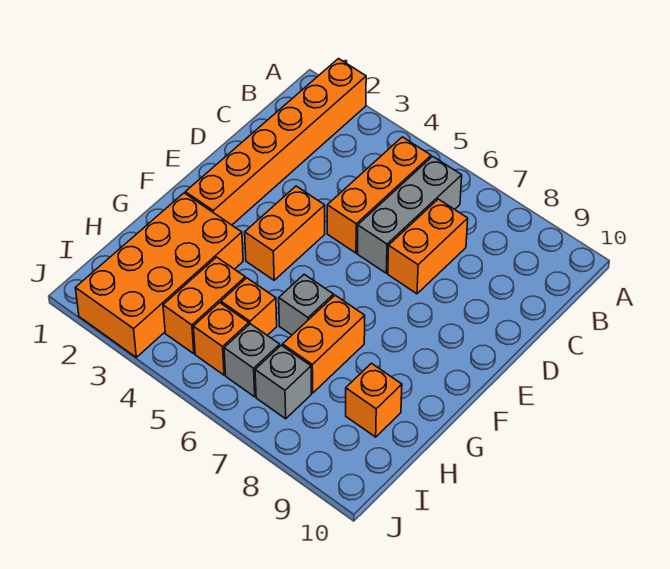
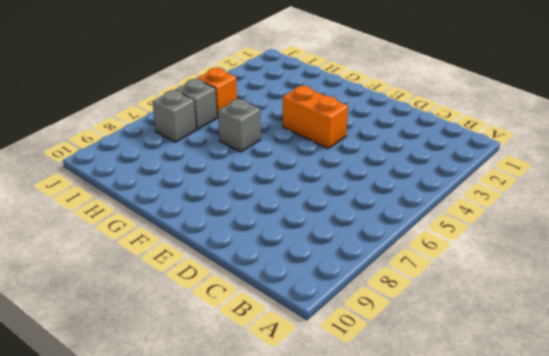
none -> orange brick A2:F2 level 1
none -> orange brick B5:D5 level 1
none -> grey brick B6:D6 level 1

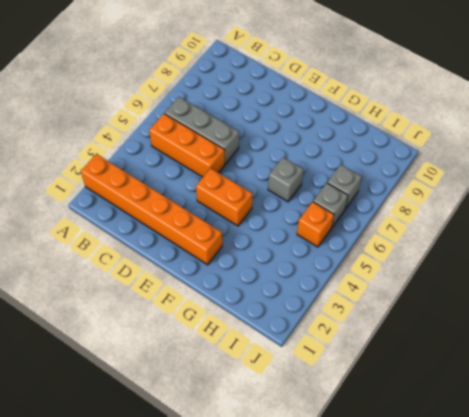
none -> orange brick C7:D7 level 1
none -> orange brick G2:J3 level 1
none -> orange brick G7:H7 level 1

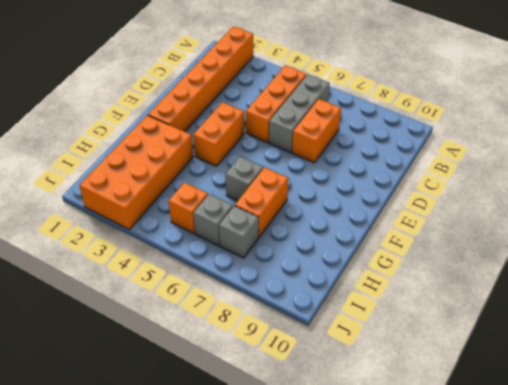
none -> orange brick H4:I4 level 1
none -> orange brick H5 level 1
none -> orange brick H9 level 1

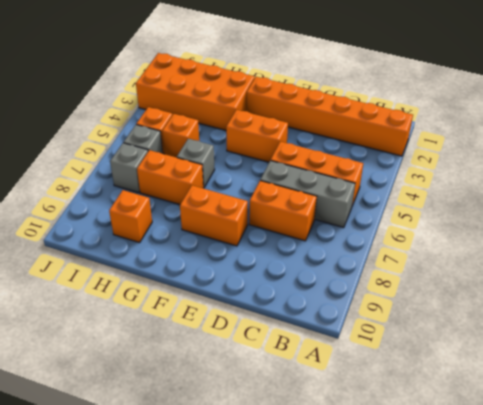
orange brick E8:F8 level 1 -> orange brick H4:I4 level 1

